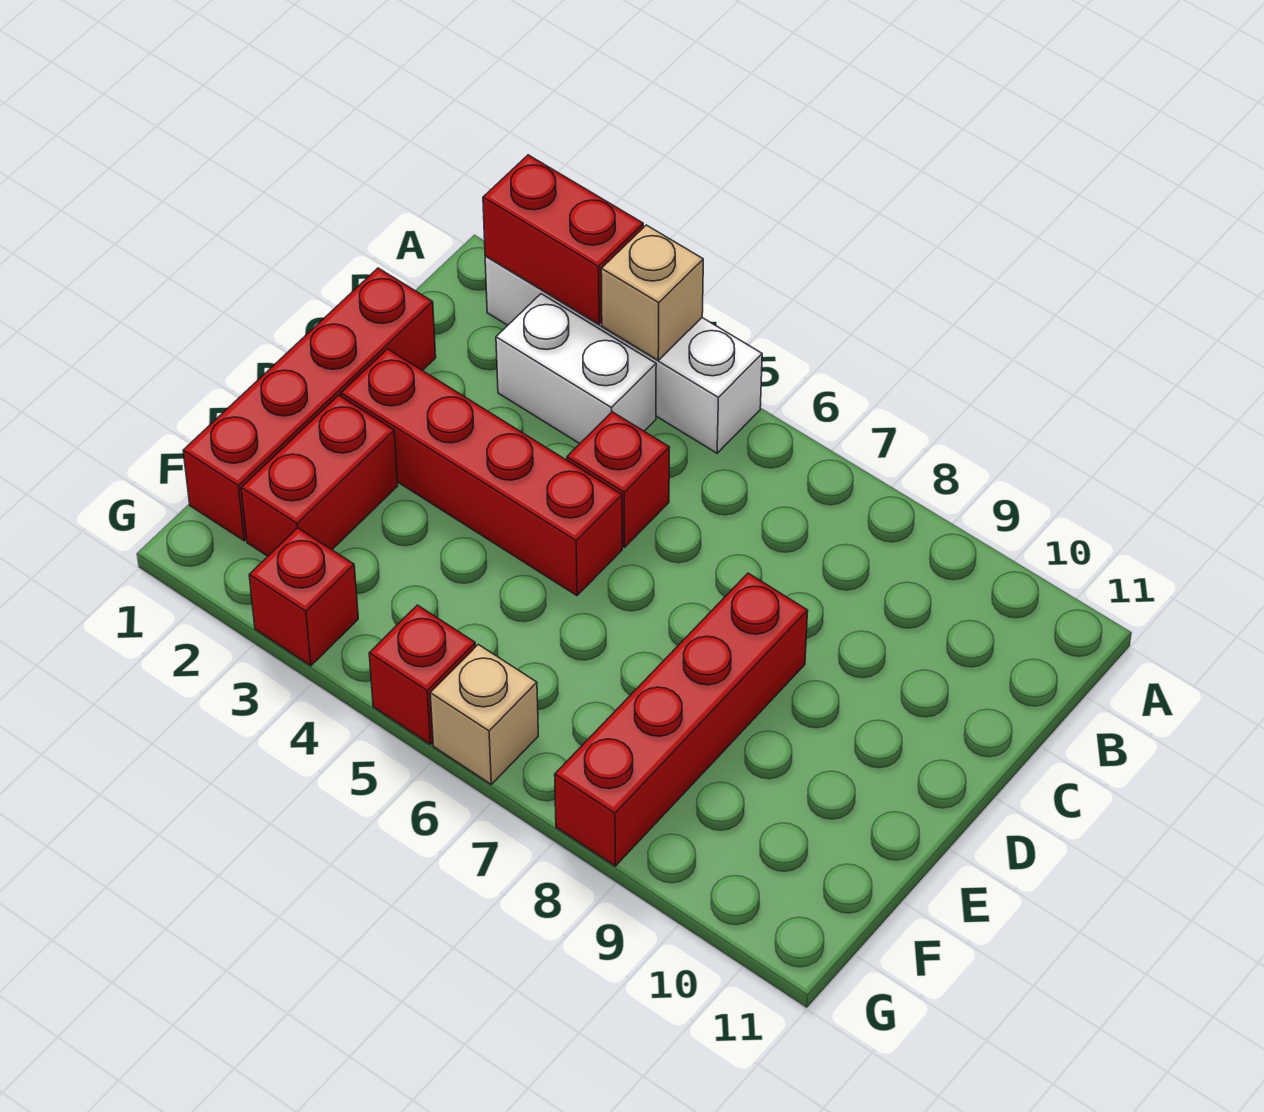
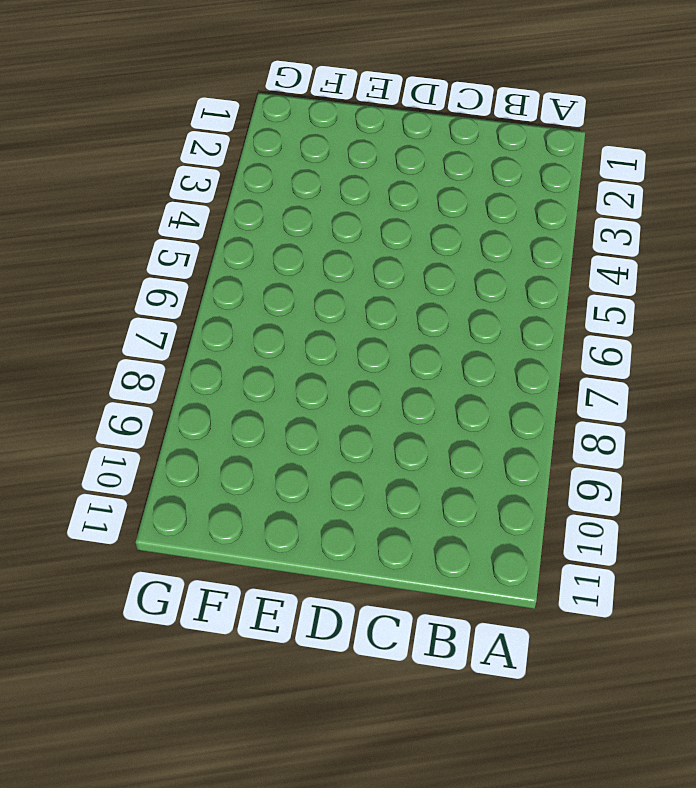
none -> white brick A2:A5 level 1
none -> white brick B3:B4 level 1
none -> red brick C1:F1 level 1

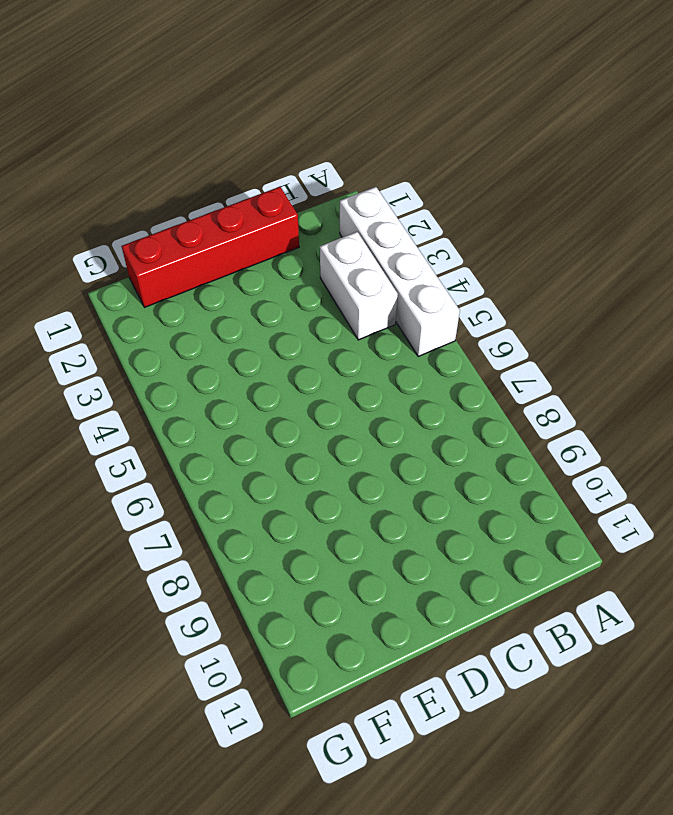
none -> red brick C5 level 1
none -> red brick D2:D5 level 1
none -> red brick D8:G8 level 1

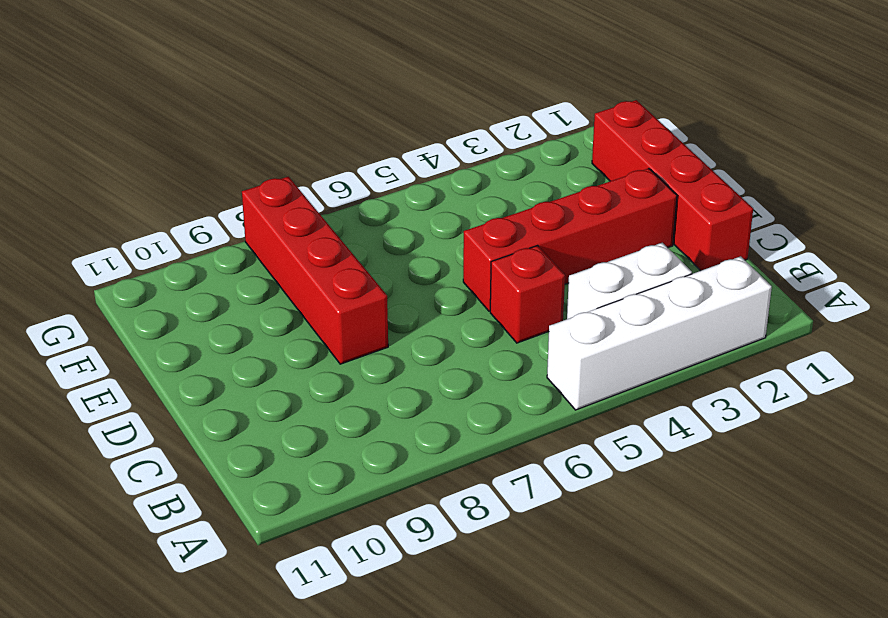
none -> red brick E2:F2 level 1
none -> red brick G3 level 1
none -> red brick G5 level 1

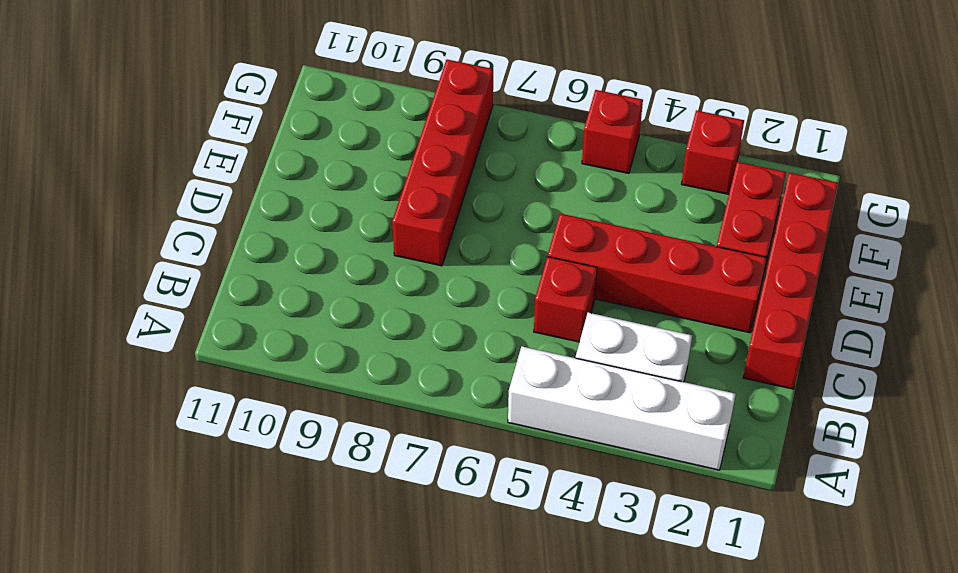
none -> tan brick G6 level 1
none -> red brick A2:A3 level 2
none -> tan brick A4 level 2

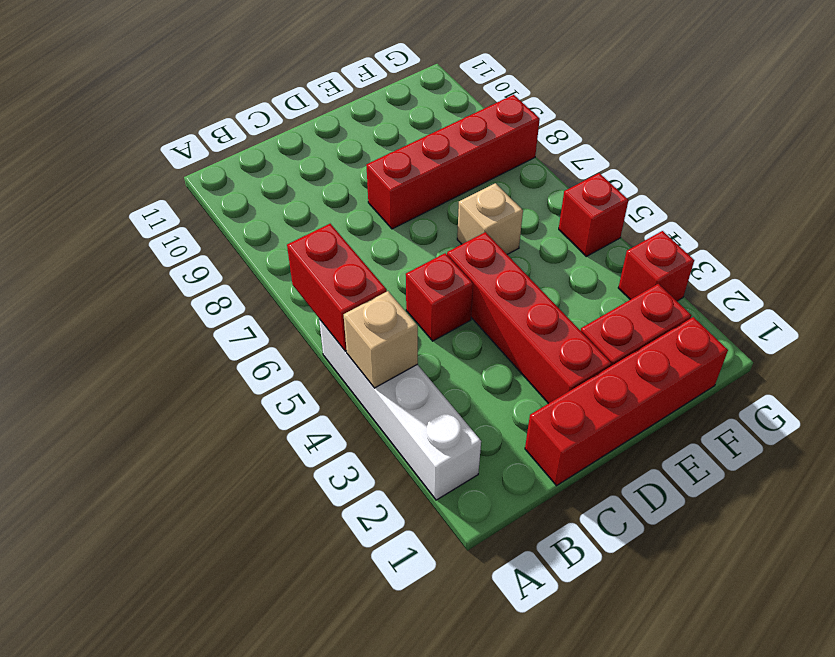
red brick A5:A6 level 2 -> red brick A2:A3 level 2
tan brick E6 level 1 -> tan brick G6 level 1
none -> white brick B3:B4 level 1

